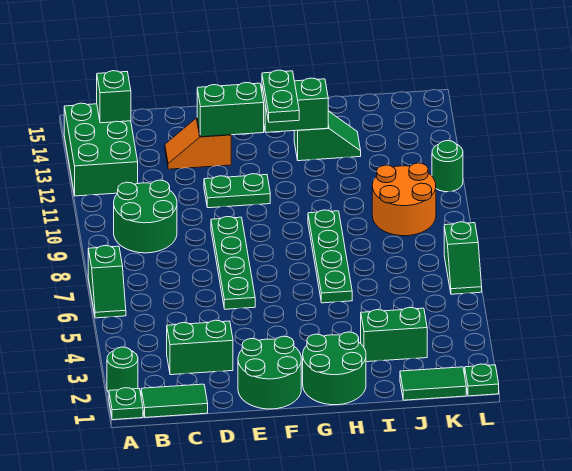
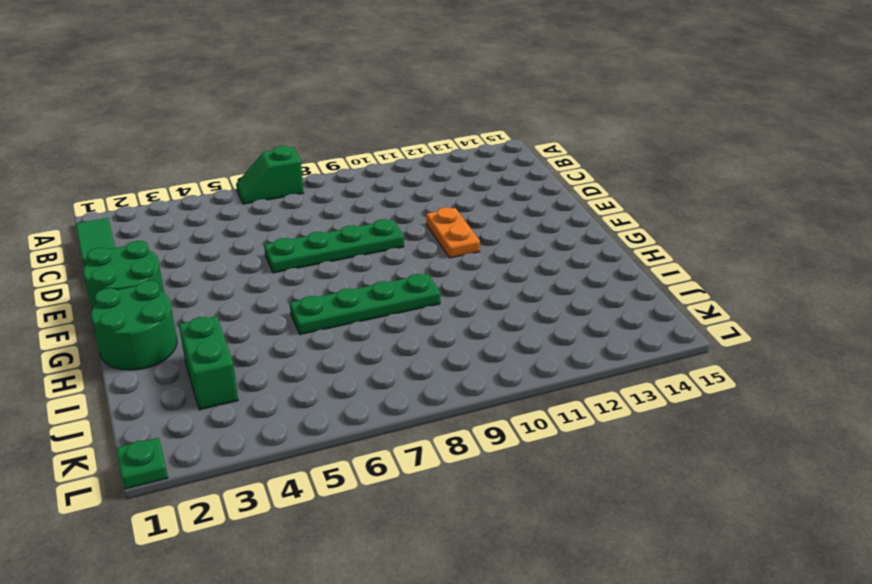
orange plate E11:F11 level 1 -> green plate E11:F11 level 1
none -> green plate A1 level 1
none -> green round brick A2 level 1
none -> green brick A12:B14 level 1

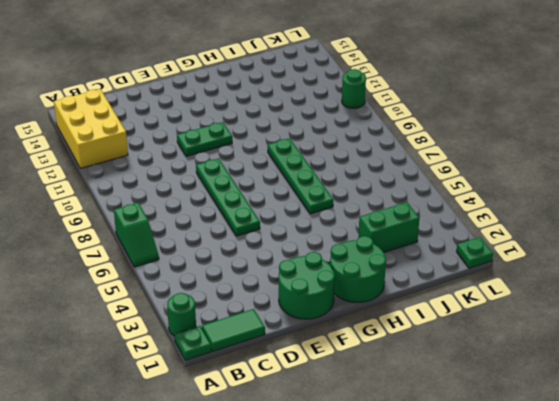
yellow brick A12:B14 level 1 -> green brick A12:B14 level 1
none -> green round brick B9:C10 level 1
none -> green brick C3:D3 level 1
none -> orange slope D13:E13 level 1 top E

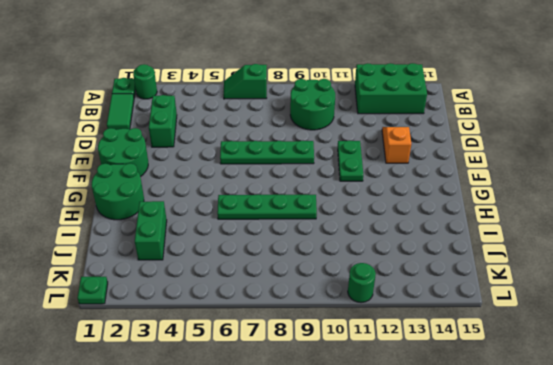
none -> green slope H13:I13 level 1 top H
none -> green tile J1:K1 level 1
none -> orange round brick J9:K10 level 1

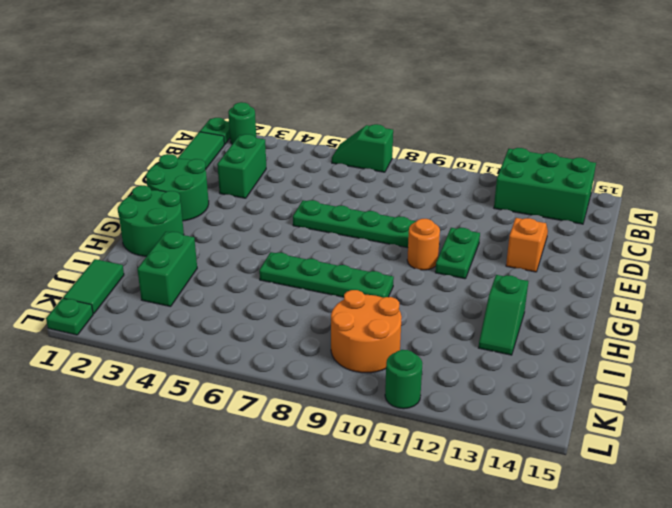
orange round brick F10 level 1 -> none
none -> green round brick B9:C10 level 1
none -> green slope L6:L7 level 1 top 7
none -> green brick B14 level 2

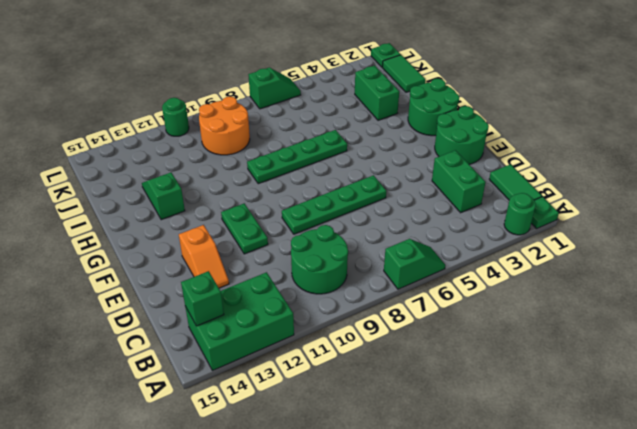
none -> green brick E13:F13 level 2
none -> green brick G13:H13 level 2
none -> green plate G12:G13 level 3

